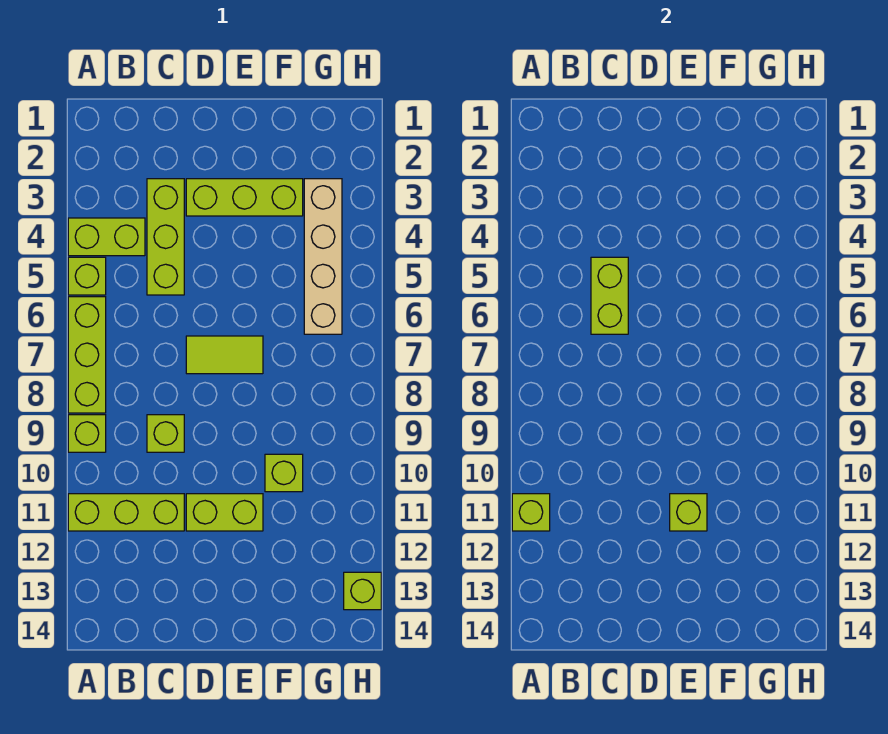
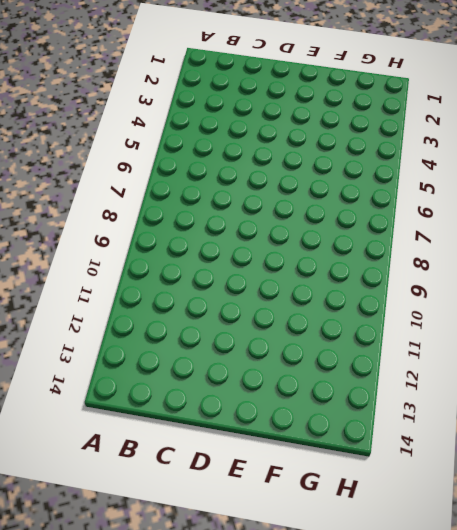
none -> lime brick A4:B4 level 1
none -> lime brick A5 level 1
none -> lime brick A6:A8 level 1

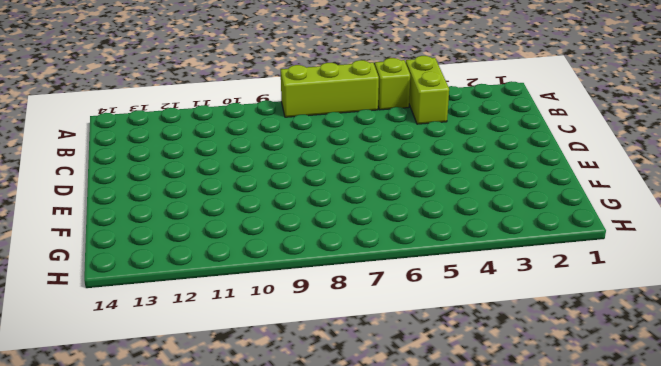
none -> lime brick A9 level 1
none -> lime brick A11:C11 level 1
none -> lime brick C3:C5 level 1

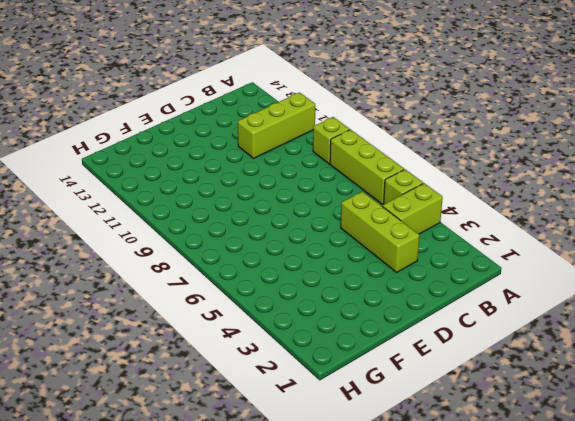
none -> lime brick C9 level 1
none -> lime brick D3:F3 level 1
none -> lime tile D7:E7 level 1

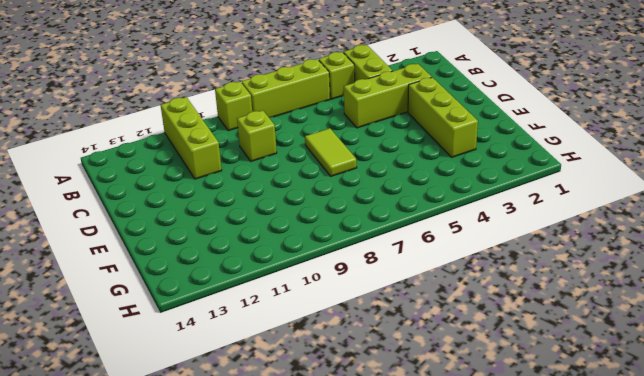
none -> lime brick D11:E11 level 1
none -> lime brick F10 level 1
none -> tan brick G3:G6 level 1

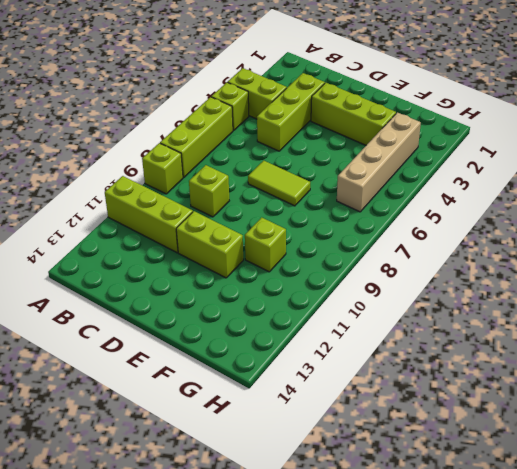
none -> lime brick H13 level 1
none -> lime brick A11 level 2
none -> lime brick C5:C6 level 2

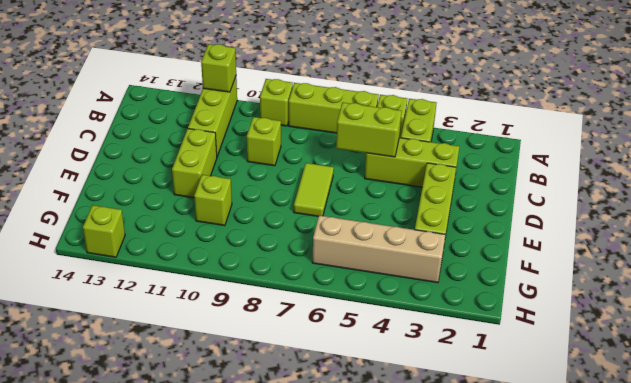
none -> lime brick E11 level 2

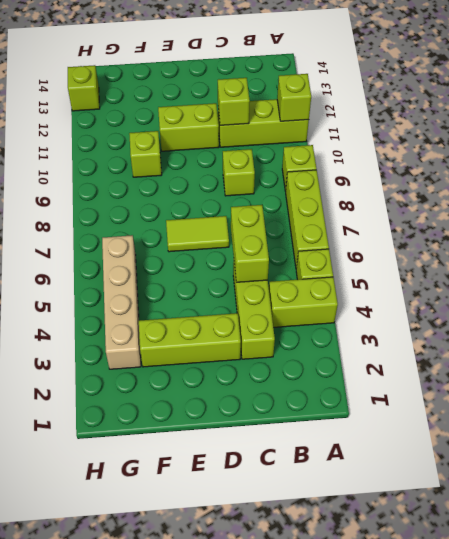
lime brick C11 level 2 -> lime brick E11 level 2

